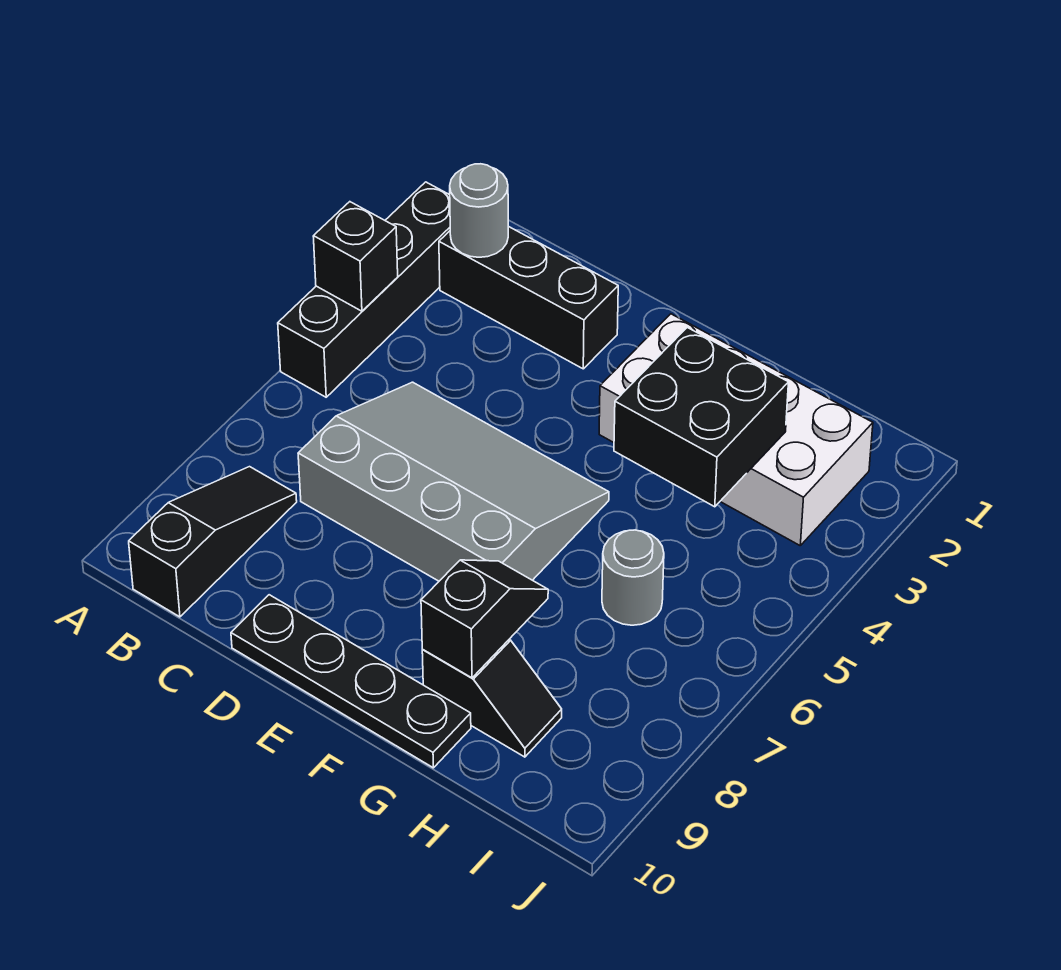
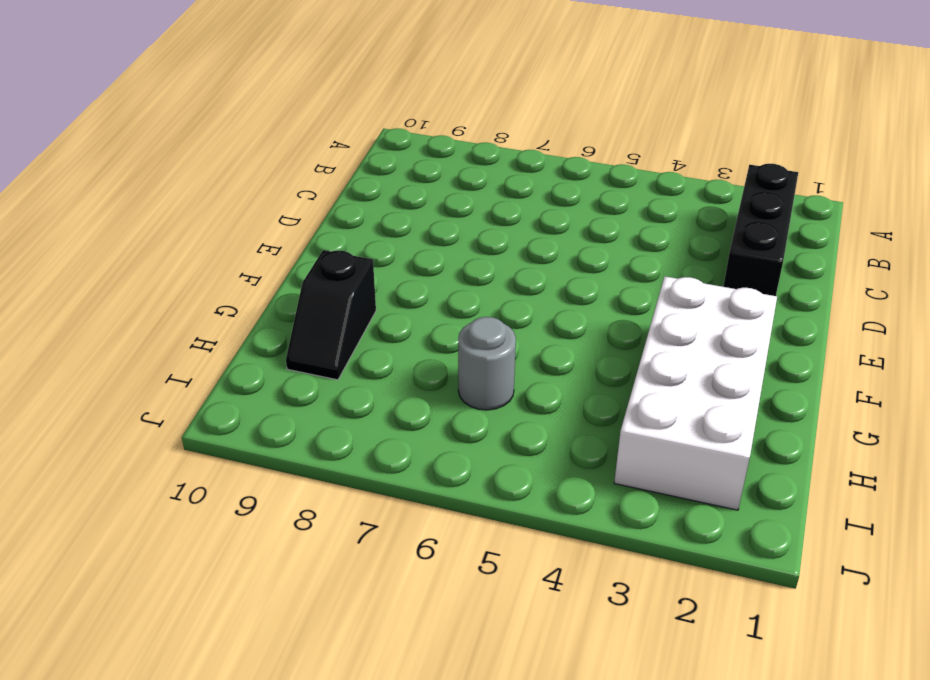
none -> black brick A2:A5 level 1
none -> black slope B8:B10 level 1 top 10
none -> grey slope C5:F7 level 1 top 7

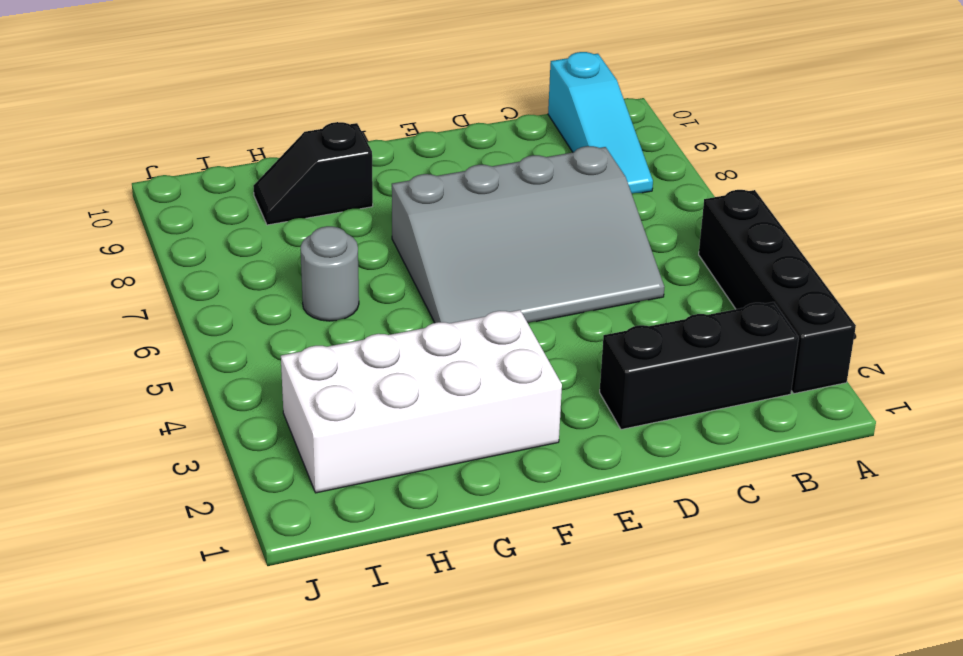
cyan slope B8:B10 level 1 top 10 -> black slope B8:B10 level 1 top 10
none -> black plate D10:G10 level 1
none -> black brick A4 level 2
none -> grey round brick B2 level 2

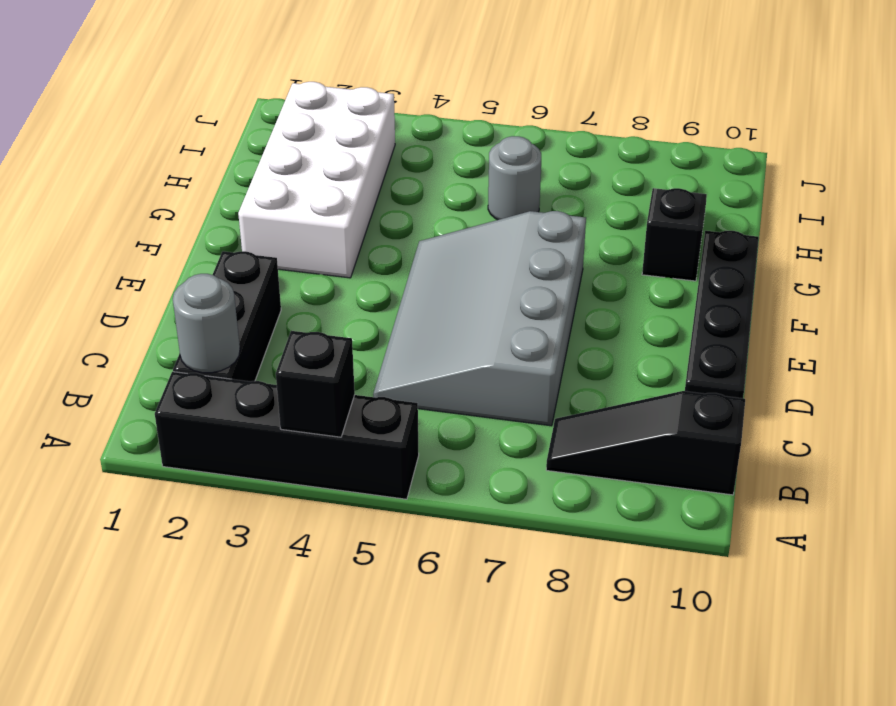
none -> black brick G3:H4 level 2
none -> black slope G8:G9 level 2 top 9

